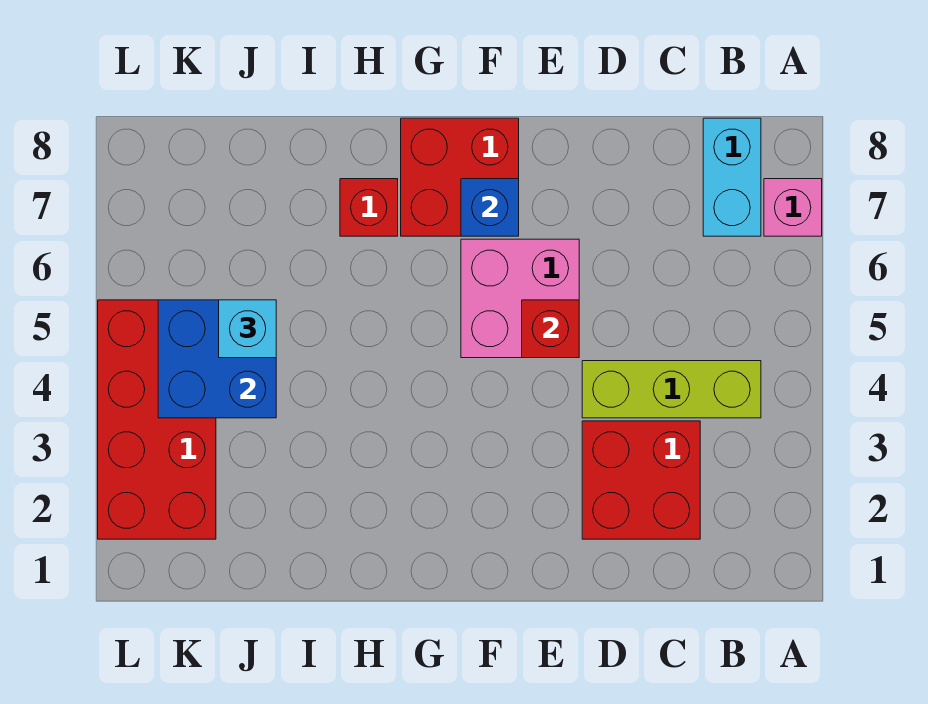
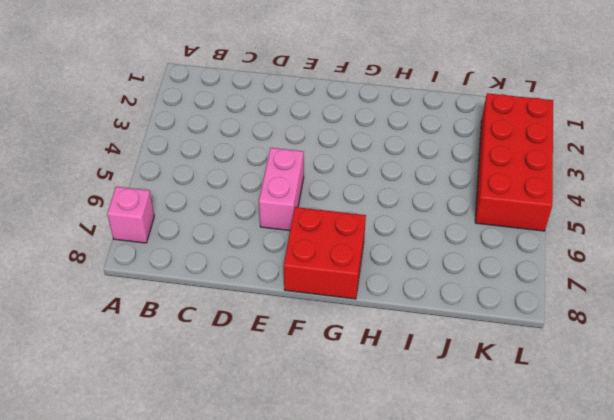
pink brick E5:E6 level 1 -> pink brick E5:F6 level 1
none -> lime brick B4:D4 level 1
none -> cyan brick B7:B8 level 1
none -> red brick C2:D3 level 1

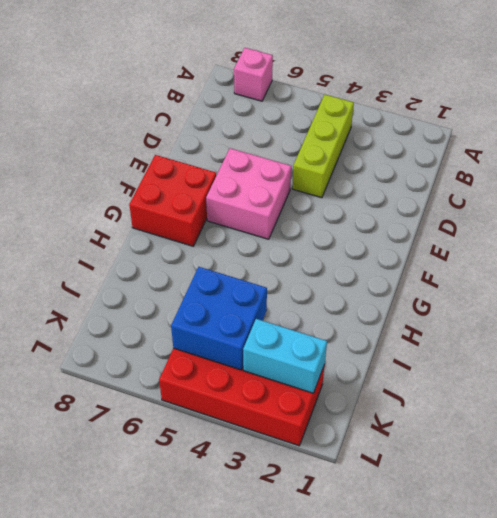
cyan brick K2:K3 level 2 -> cyan brick B7:B8 level 1
none -> red brick C2:D3 level 1
none -> red brick H7 level 1
none -> red brick E5 level 2

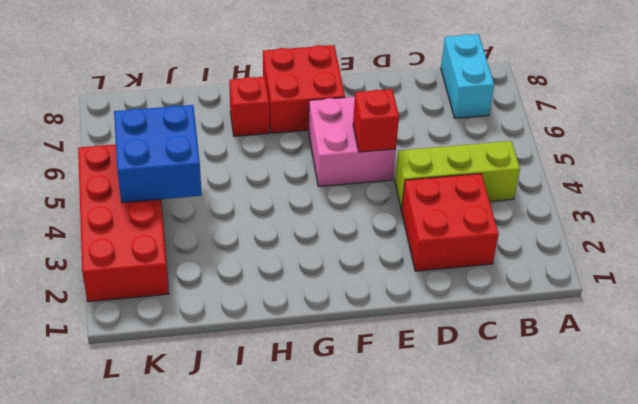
none -> pink brick A7 level 1
none -> blue brick F7 level 2
none -> cyan brick J5 level 3

